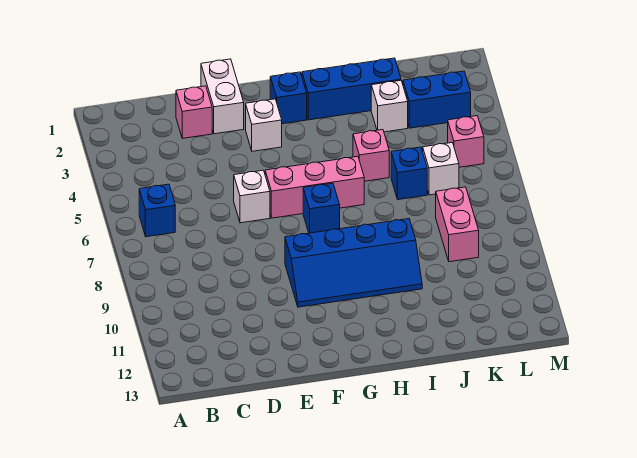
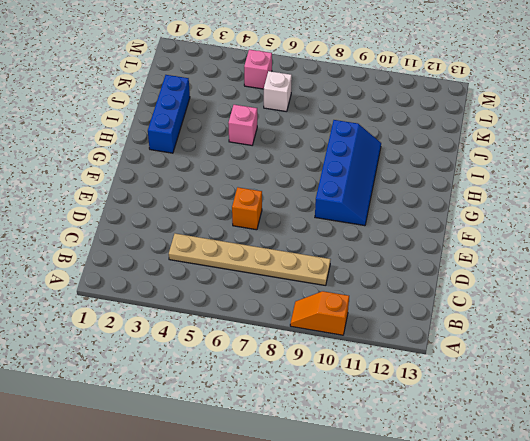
orange slope A9:A10 level 1 top 10 -> none
tan plate C4:C9 level 1 -> none
orange brick E6 level 1 -> white brick E6 level 1
none -> blue brick B6 level 1
none -> pink brick D2 level 1
none -> white brick E1:E2 level 1

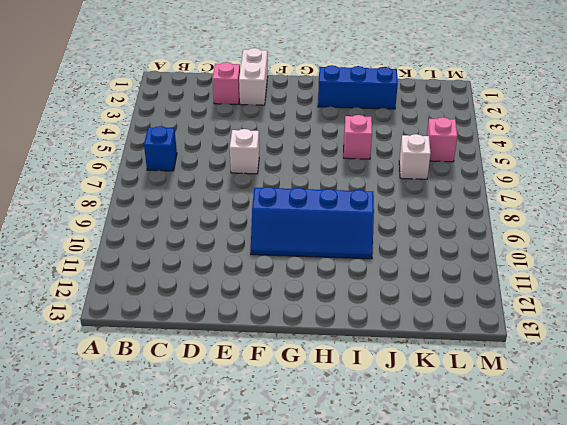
none -> white brick F3 level 1
none -> pink brick F6:H6 level 1
none -> blue brick G2 level 1

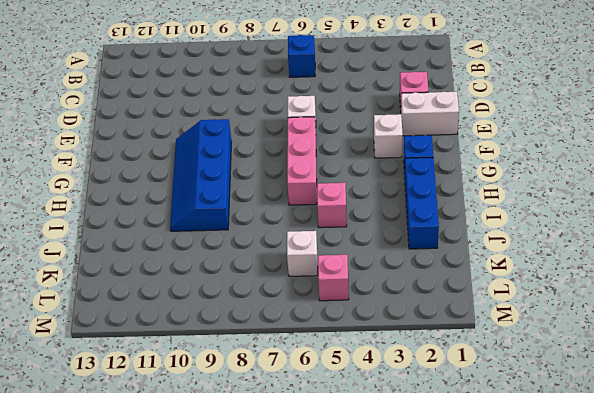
none -> blue brick G7 level 1
none -> white brick J3 level 1
none -> blue brick J6 level 1

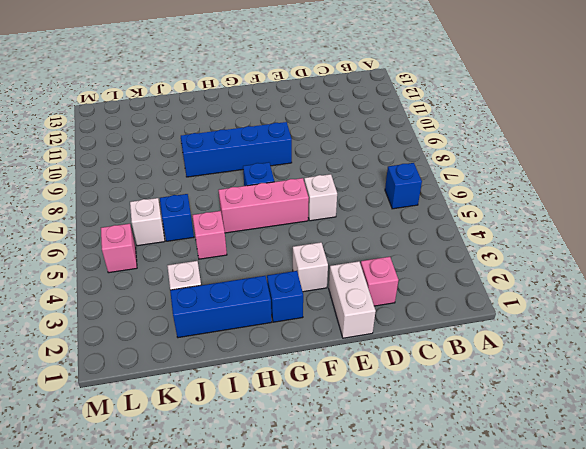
none -> blue brick K3:L3 level 1
none -> pink brick K8:K9 level 1

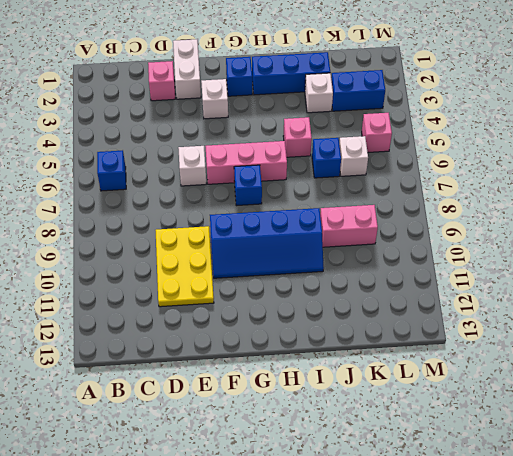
yellow plate D9:E11 level 1 -> none
pink brick J9:K9 level 1 -> pink brick K8:K9 level 1

